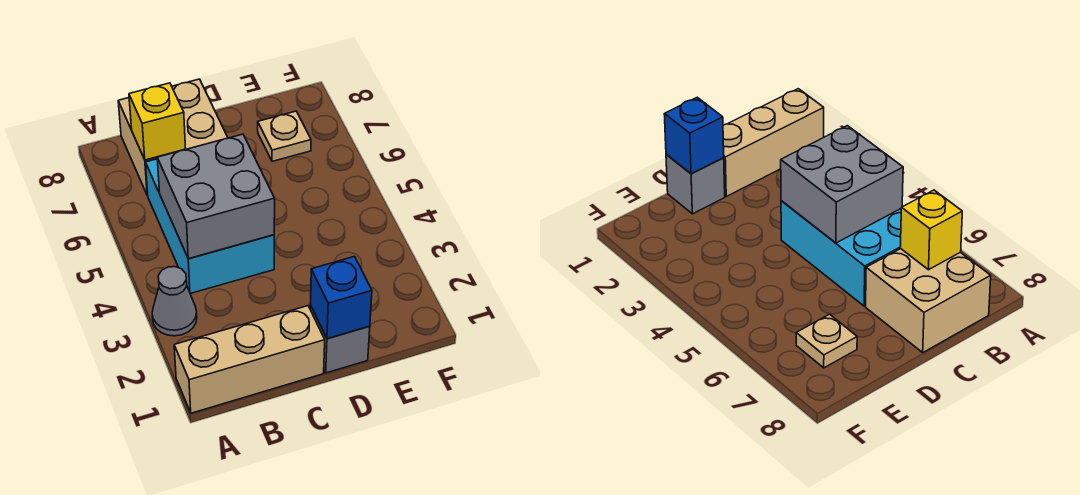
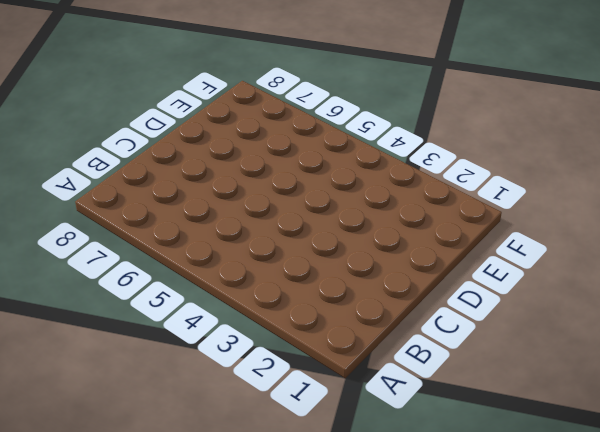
none -> tan brick A1:C1 level 1
none -> grey cone A3 level 1

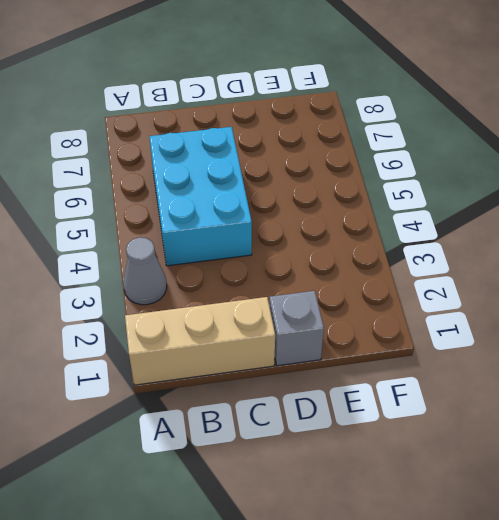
none -> tan brick B7:C8 level 1
none -> tan plate E7 level 1

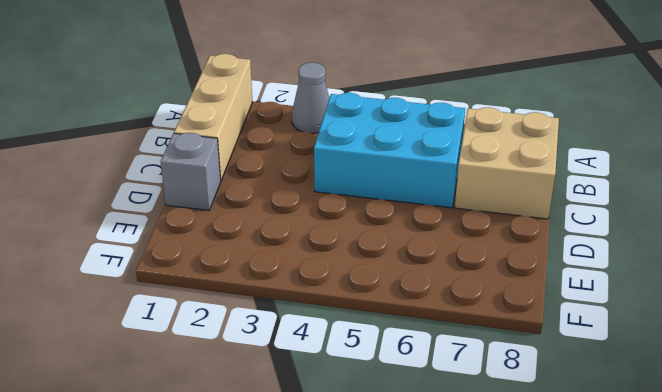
none -> tan plate E7 level 1
none -> grey brick B4:C5 level 2

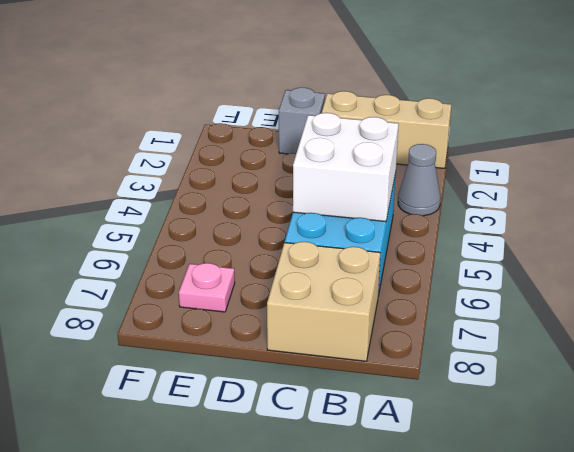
white brick B4:C5 level 2 -> grey brick B4:C5 level 2
pink plate E7 level 1 -> tan plate E7 level 1
none -> yellow brick B7 level 2
none -> blue brick D1 level 2

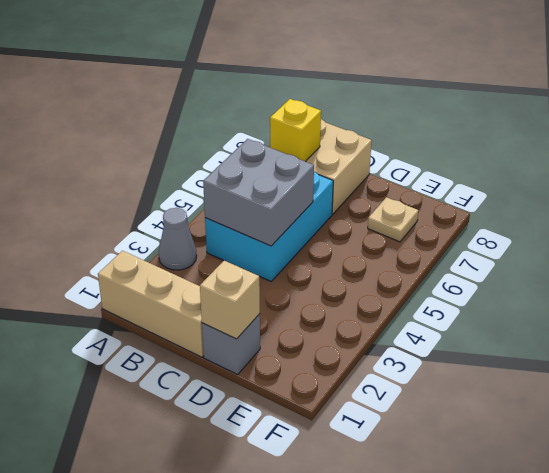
tan brick D1 level 2 -> blue brick D1 level 2

